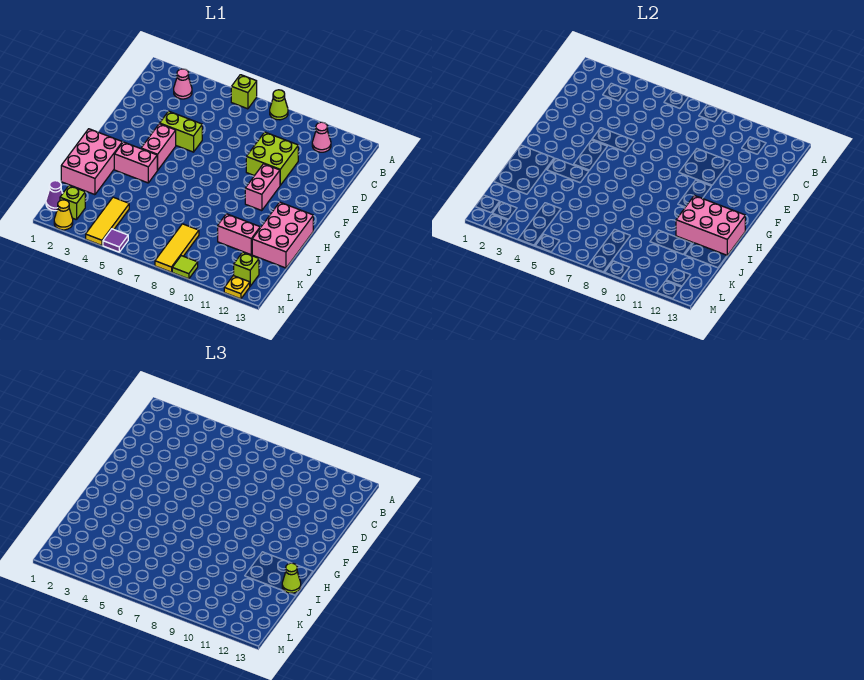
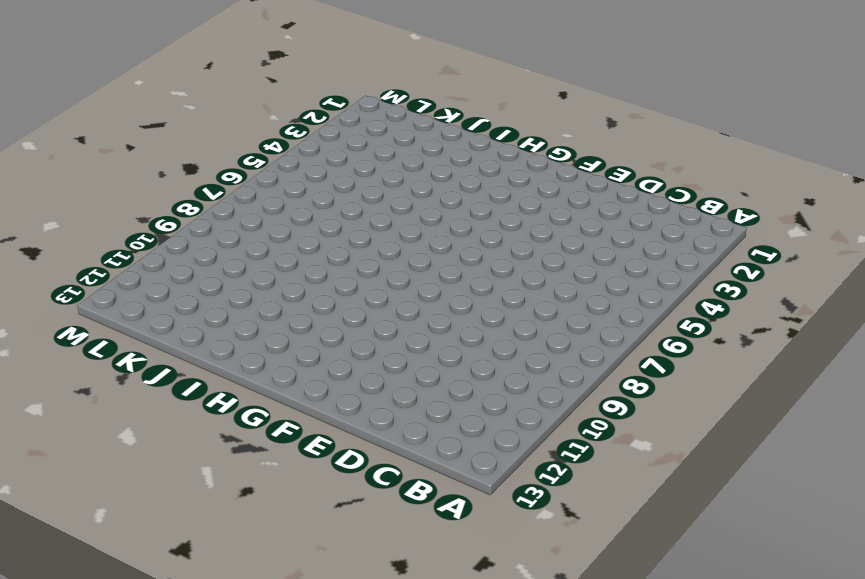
none -> lime brick A6 level 1
none -> lime cone A8 level 1
none -> pink cone B3 level 1

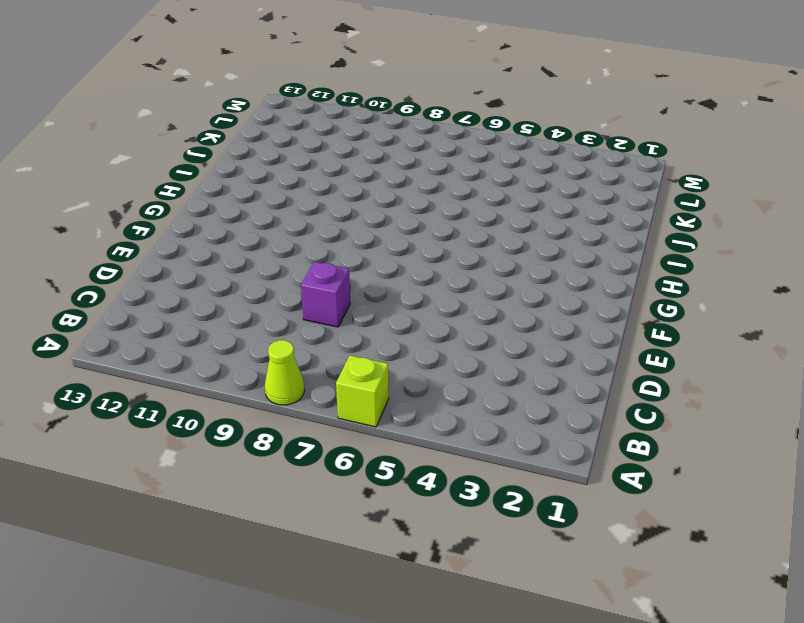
purple brick D8 level 1 -> none
none -> pink cone B3 level 1
none -> pink cone B11 level 1
none -> lime brick D9:E10 level 1

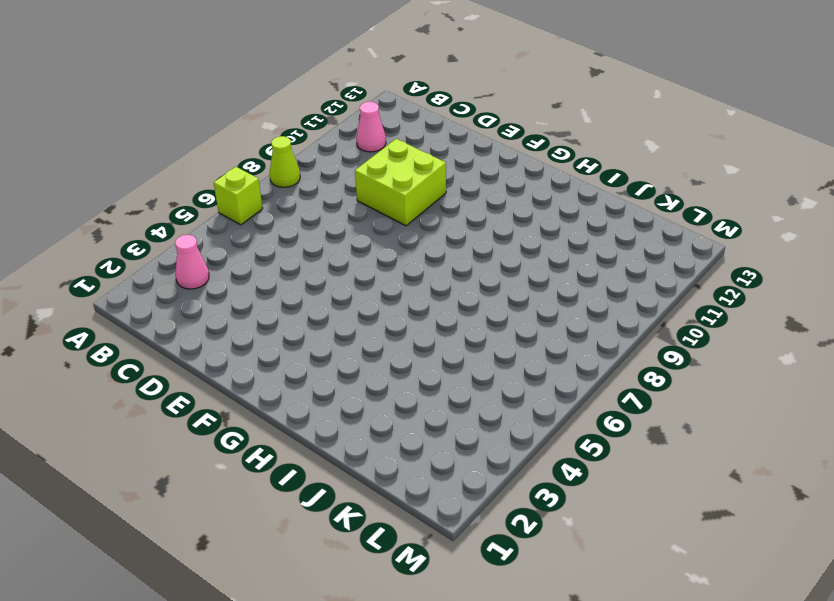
none -> lime brick E4:E5 level 1
none -> pink brick F4:G4 level 1
none -> pink brick F10:G10 level 1

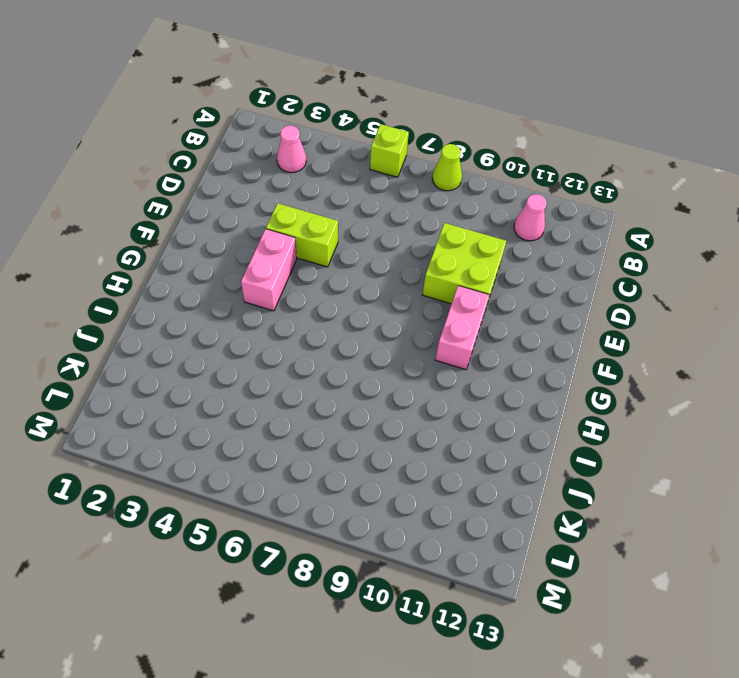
none -> pink brick H1:J2 level 1
none -> pink brick H3:H4 level 1
none -> pink brick H12:J13 level 1

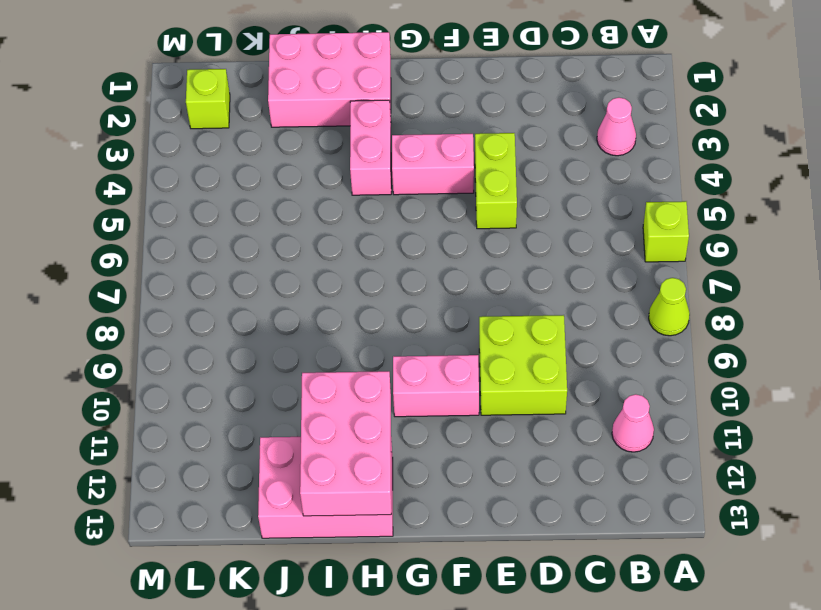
none -> pink brick J10:J11 level 1
none -> yellow tile K4:M4 level 1
none -> yellow tile K8:M8 level 1

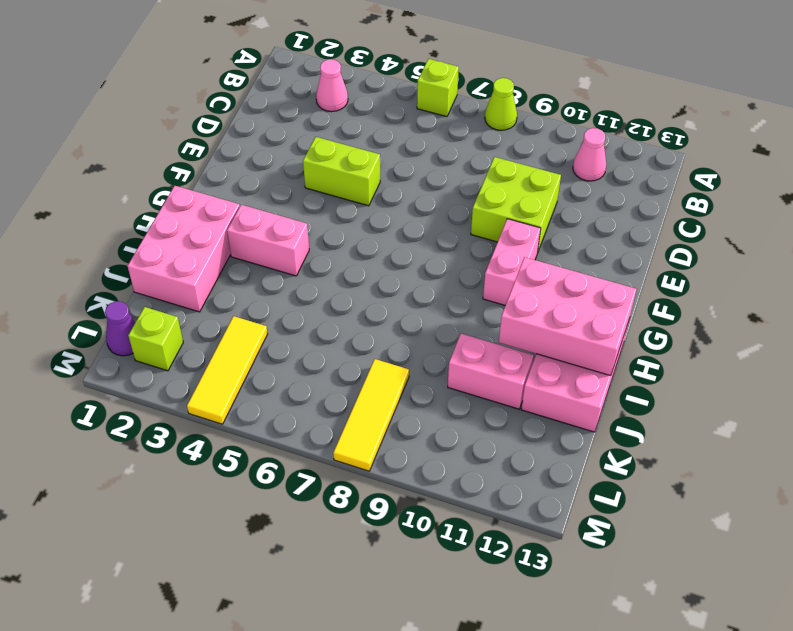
none -> pink brick F4:G4 level 1
none -> lime brick L12 level 1
none -> yellow cone M2 level 1

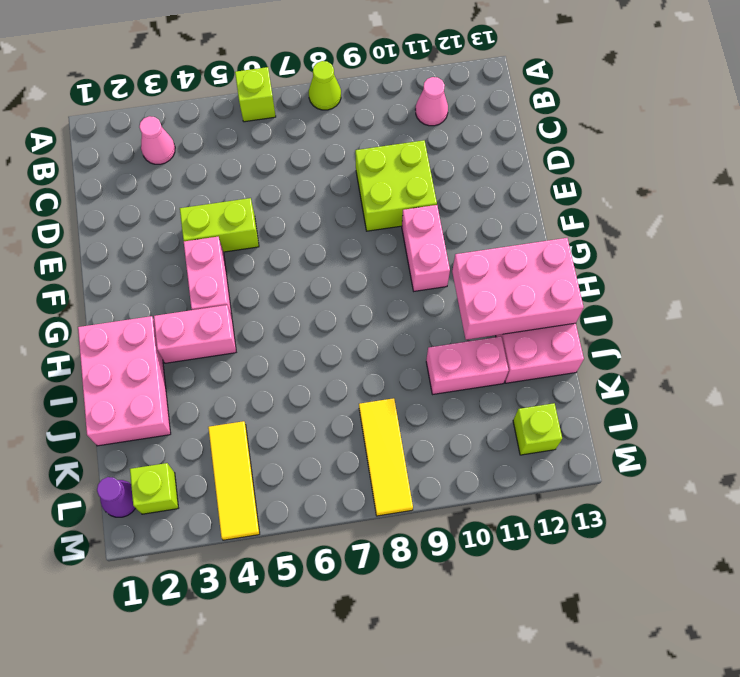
none -> yellow cone M2 level 1
none -> purple tile M5 level 1
none -> lime tile M9 level 1

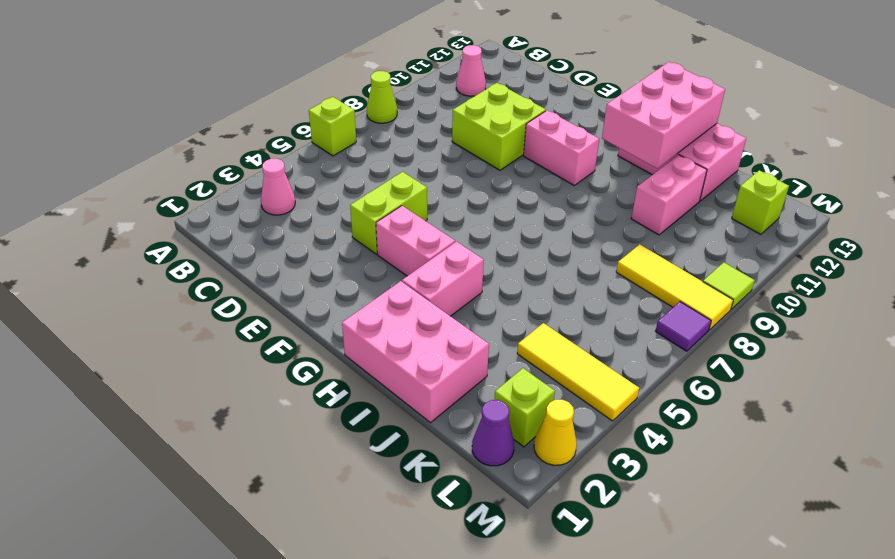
purple tile M7 level 1 -> purple tile M5 level 1
none -> yellow plate M12 level 1
none -> lime cone I13 level 3

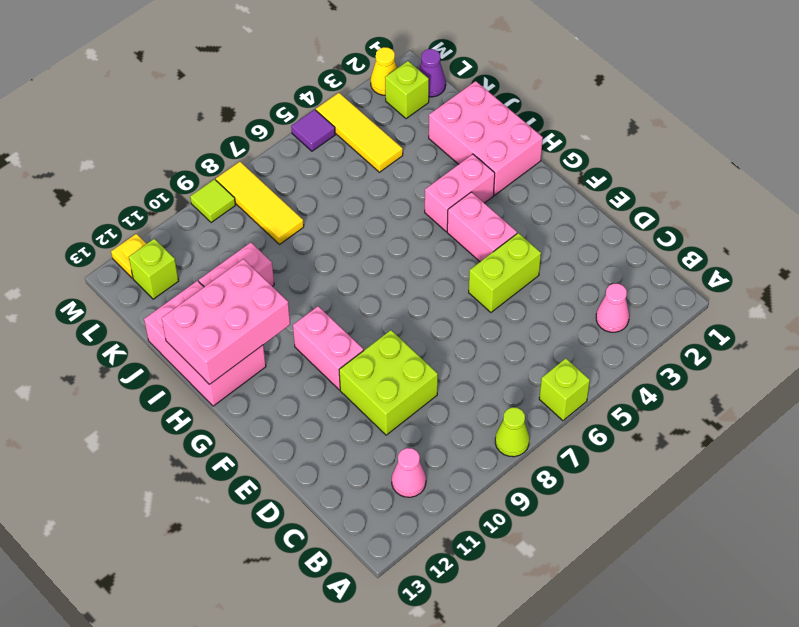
none -> lime cone I13 level 3

